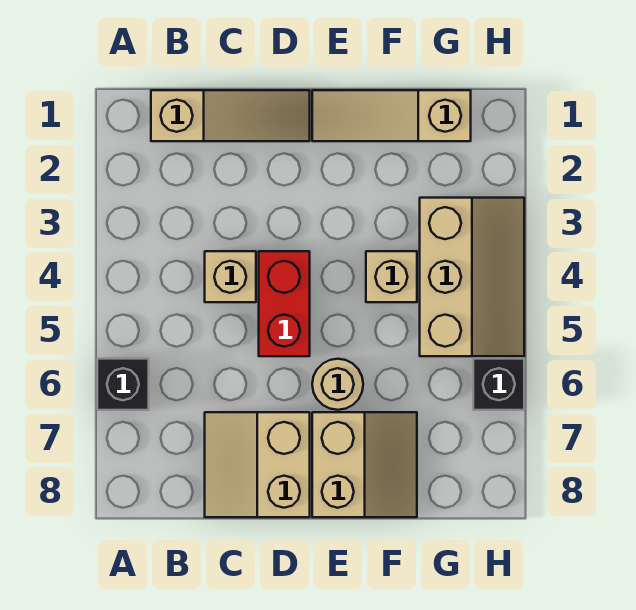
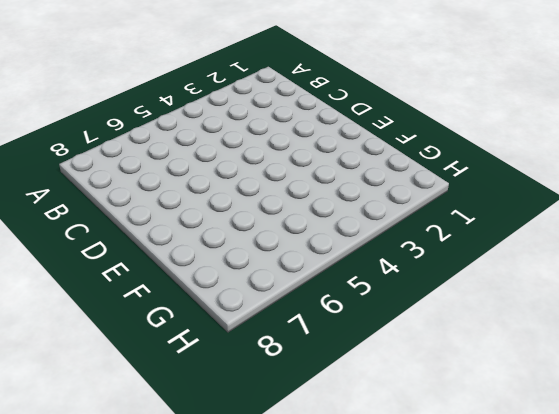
none -> black brick A6 level 1
none -> tan slope B1:D1 level 1 top B

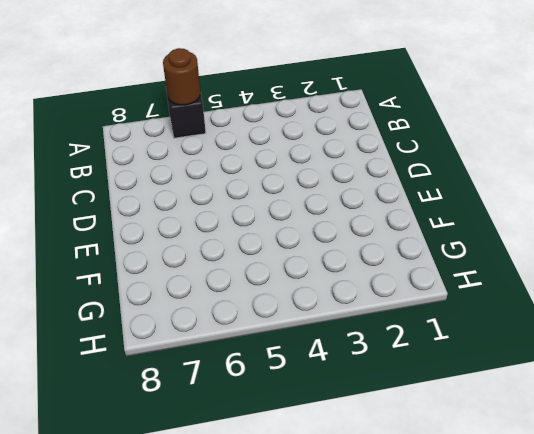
brown round brick A6 level 2 -> none
none -> tan slope B1:D1 level 1 top B
none -> tan brick C4 level 1

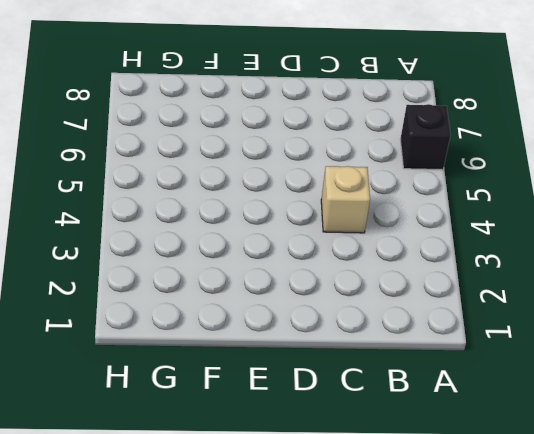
none -> tan slope B1:D1 level 1 top B
none -> tan slope C7:D8 level 1 top D

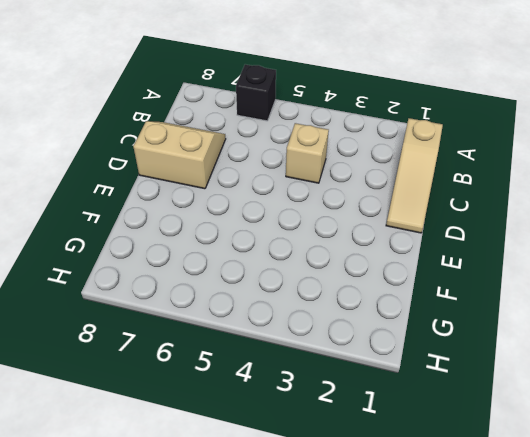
none -> red brick D4:D5 level 1
none -> tan slope E1:G1 level 1 top G

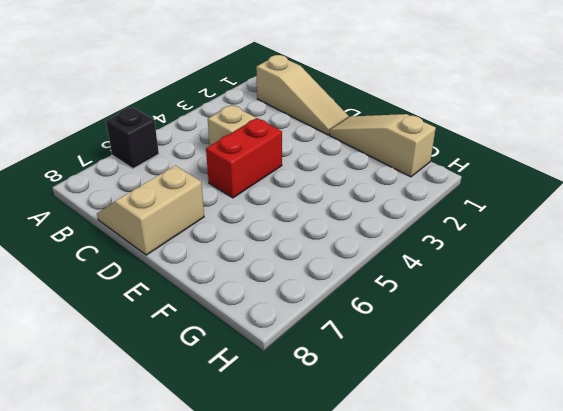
none -> tan round brick E6 level 1
none -> tan slope E7:F8 level 1 top E

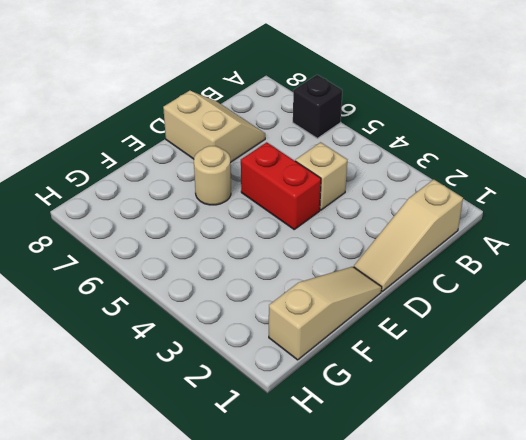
none -> tan slope E7:F8 level 1 top E
none -> tan brick F4 level 1

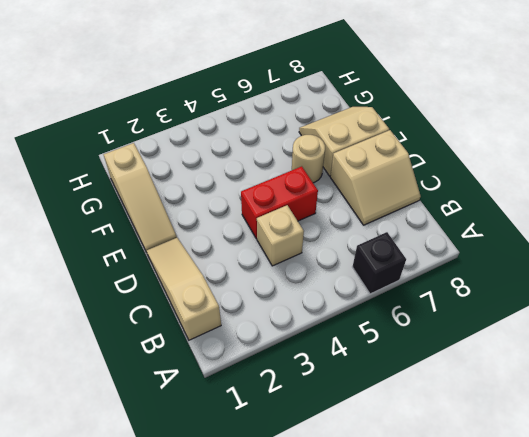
none -> tan brick F4 level 1
none -> tan slope G3:H5 level 1 top G

